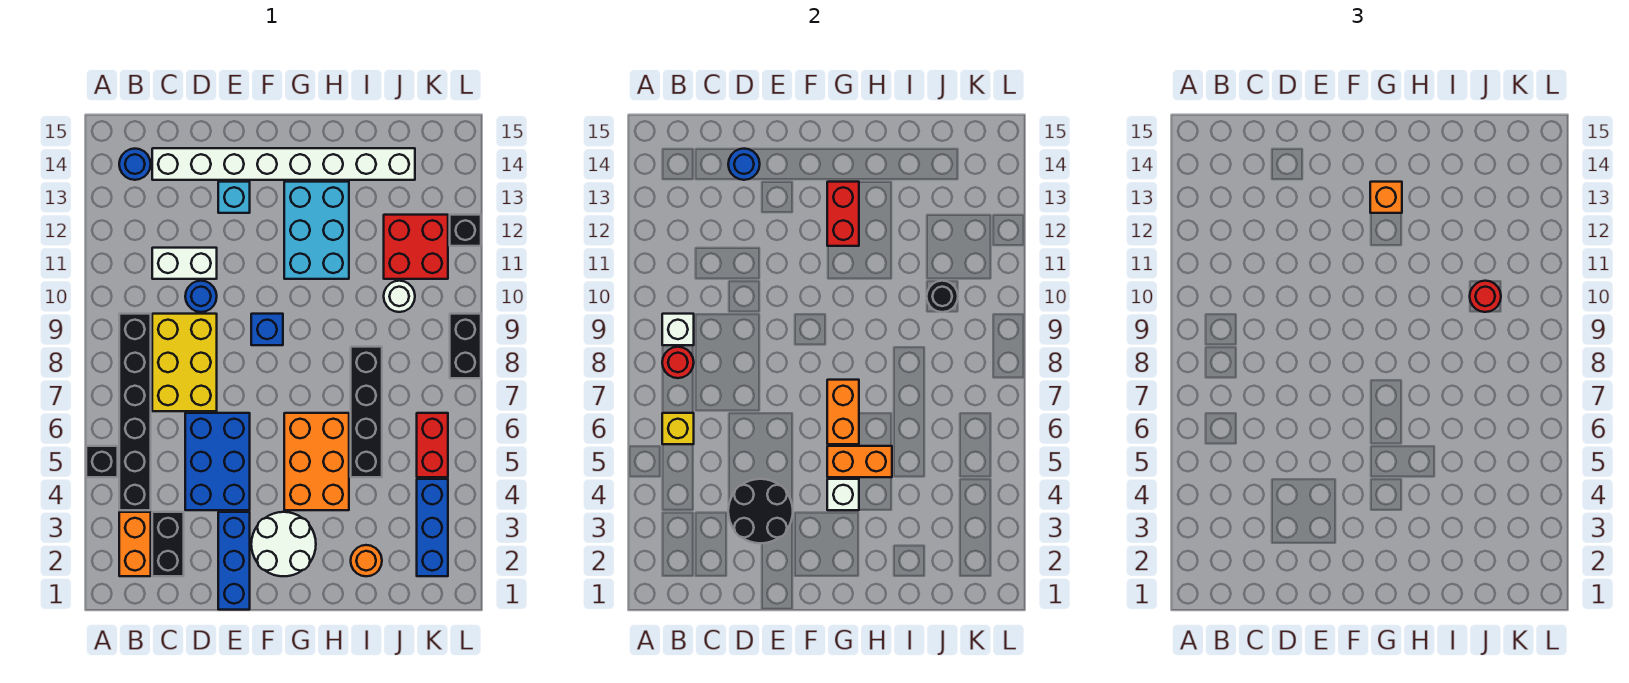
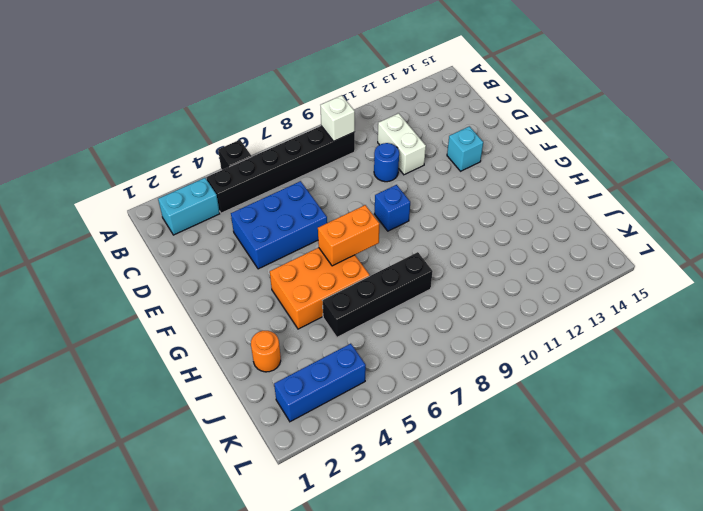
cyan brick B2:B3 level 1 -> orange brick B2:B3 level 1
none -> blue round brick B14 level 1
none -> black brick C2:C3 level 1
none -> yellow brick C7:D9 level 1
none -> white brick C14:J14 level 1

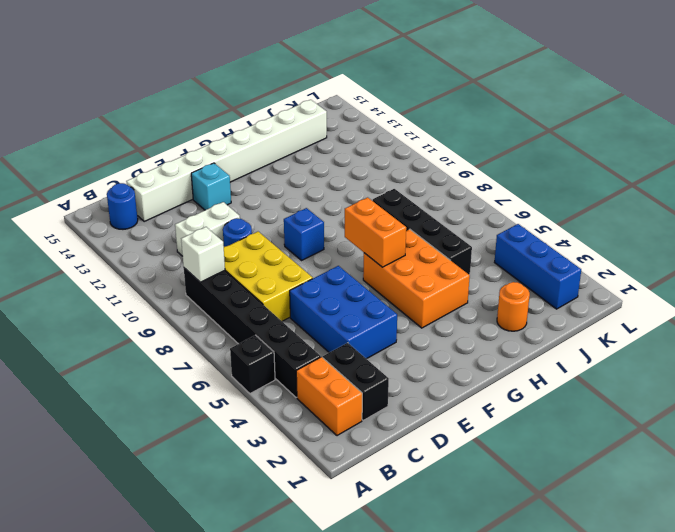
none -> blue brick E1:E3 level 1
none -> white round brick F2:G3 level 1
none -> cyan brick G11:H13 level 1
none -> white round brick J10 level 1

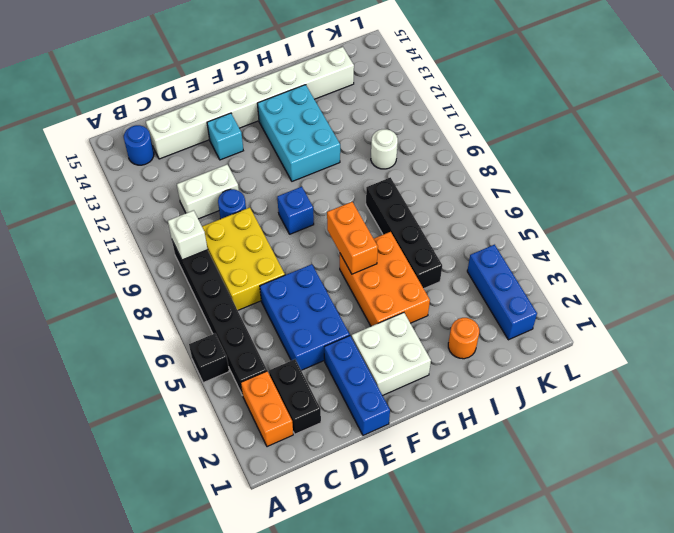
white brick F2:G3 level 1 -> white round brick F2:G3 level 1
none -> red brick J11:K12 level 1
none -> red brick K5:K6 level 1
none -> black brick L8:L9 level 1
none -> black brick L12 level 1

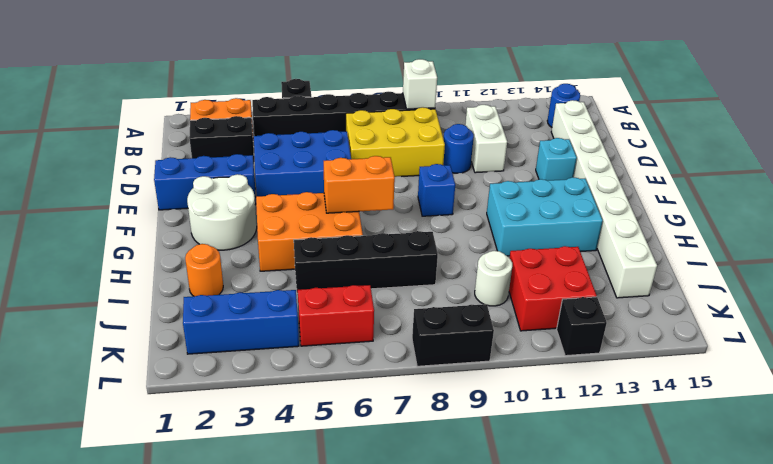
none -> yellow brick B6 level 2
none -> red round brick B8 level 2
none -> black round brick D3:E4 level 2
none -> blue round brick D14 level 2

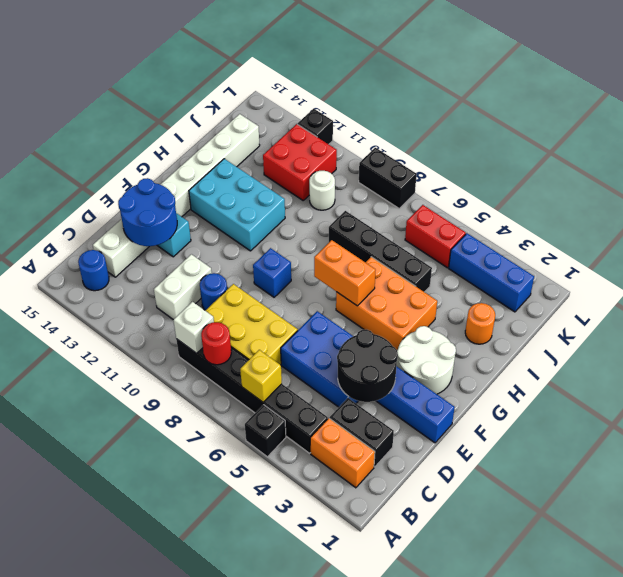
blue round brick D13:E14 level 2 -> blue round brick D14 level 2
none -> white brick G4 level 2
none -> orange brick G5:H5 level 2
none -> red brick G12:G13 level 2
none -> black round brick J10 level 2

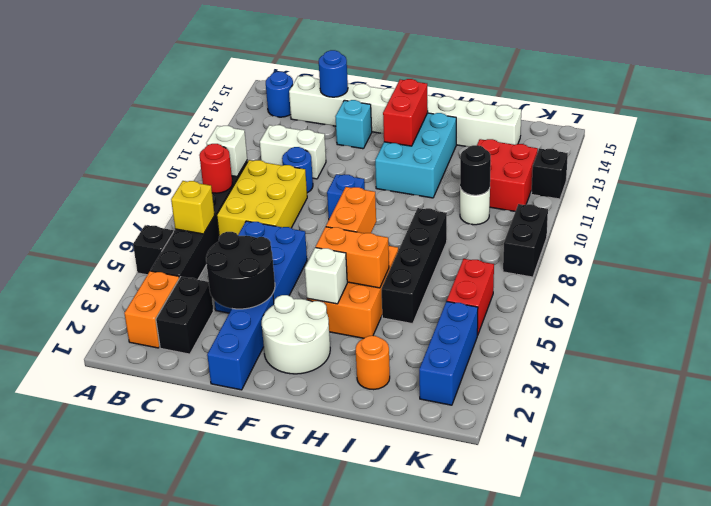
none -> orange brick G13 level 3
none -> red round brick J10 level 3

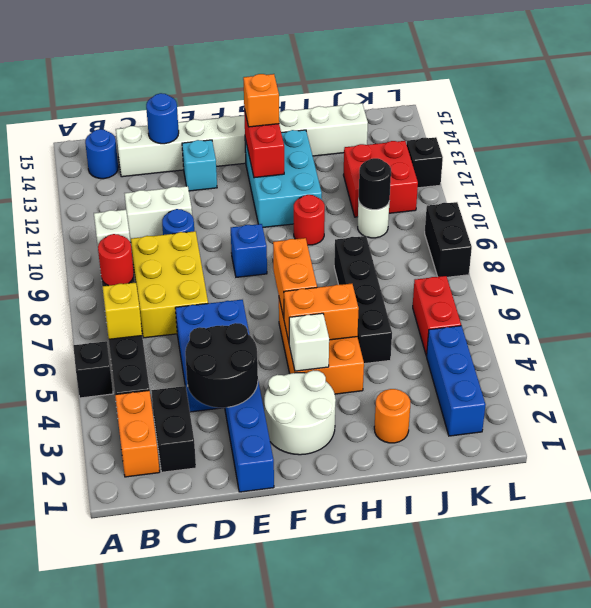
red round brick H10 level 1 -> red round brick J10 level 3

